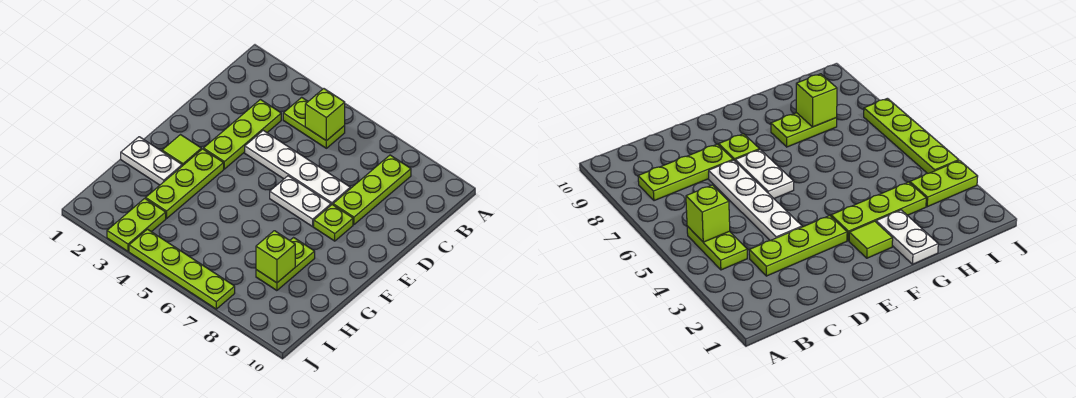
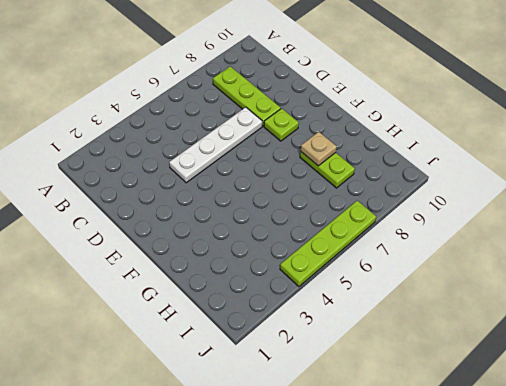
tan plate G8 level 2 -> none
none -> lime plate B4:B5 level 1
none -> lime plate C3:E3 level 1
none -> white plate E6:E7 level 1

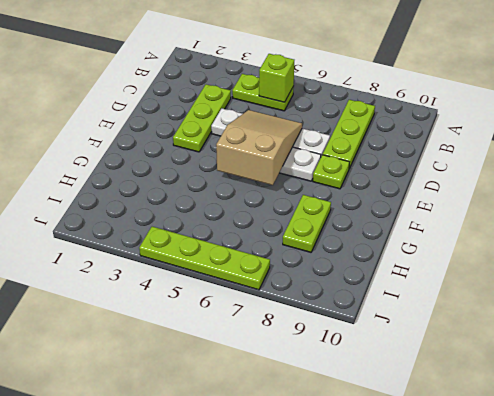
tan slope D5:F6 level 2 top F -> none
none -> lime tile F2 level 1
none -> lime plate F3:H3 level 1
none -> white plate G1:G2 level 1

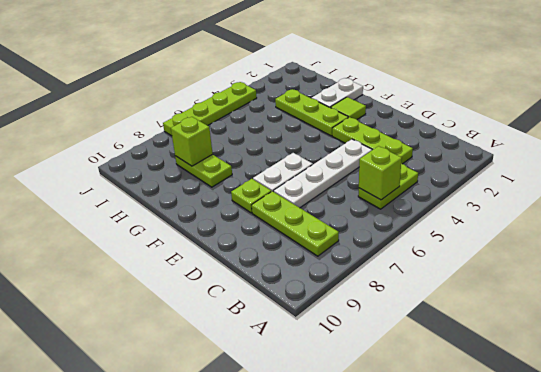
none -> lime plate I3:J3 level 1

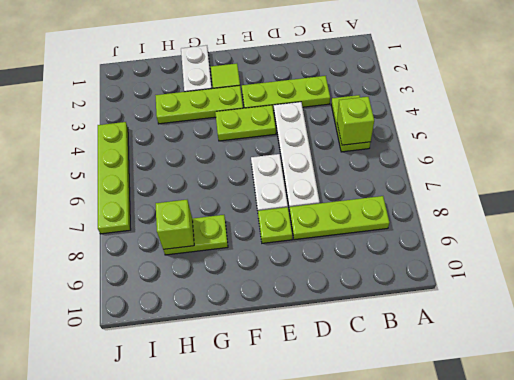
lime plate E4:F4 level 1 -> lime plate I3:J3 level 1

